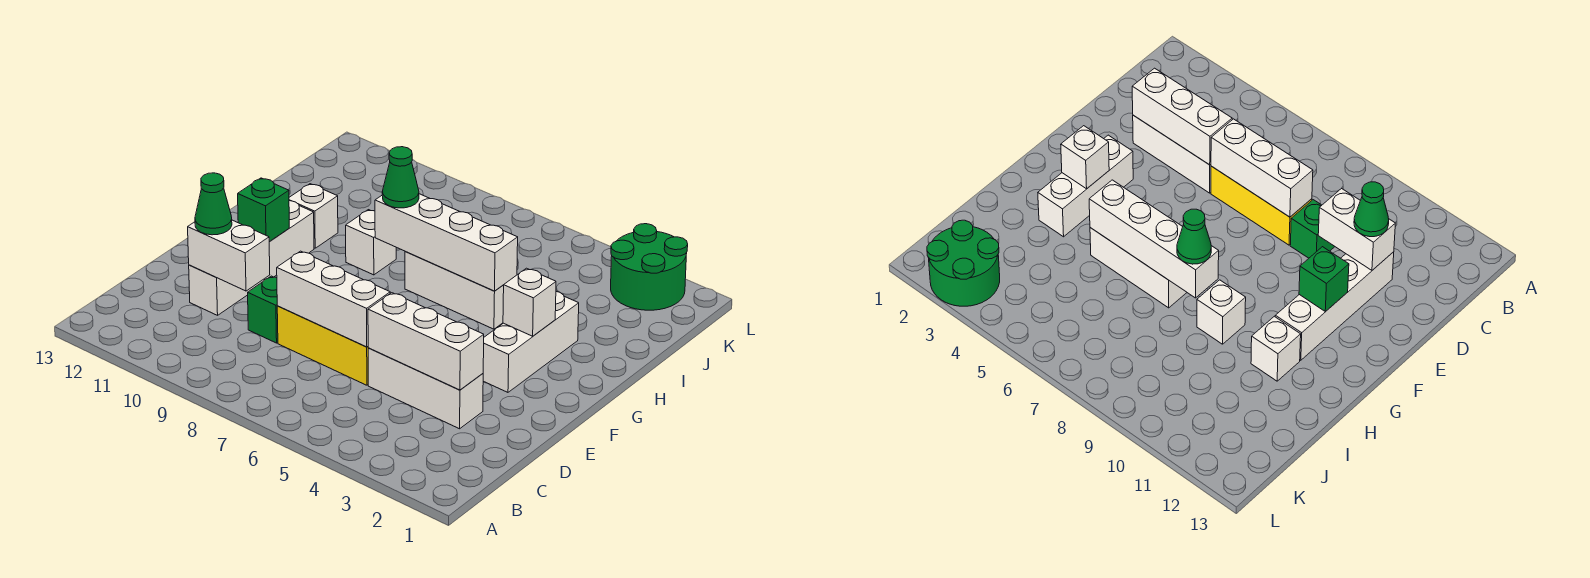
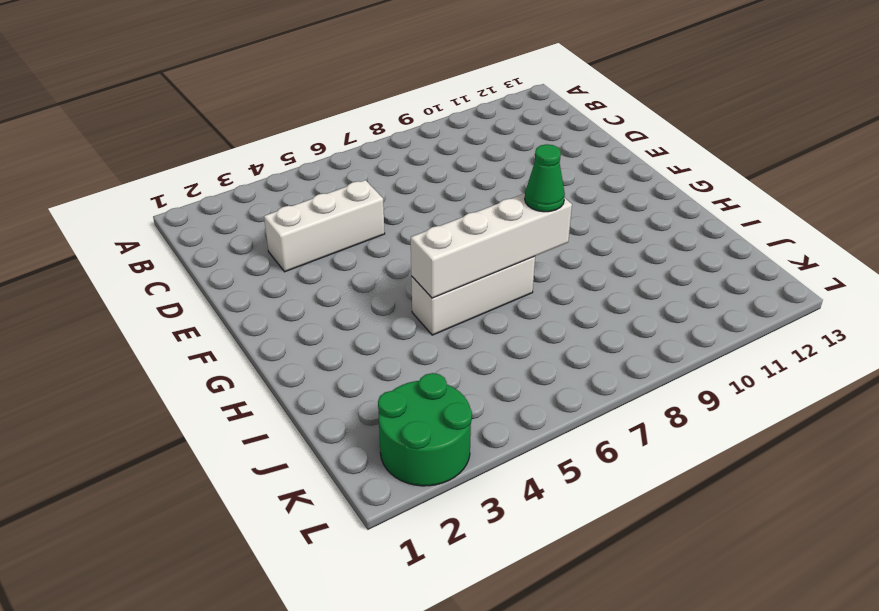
none -> yellow brick D6:D8 level 1
none -> green brick D9 level 1
none -> white brick D11:G11 level 1

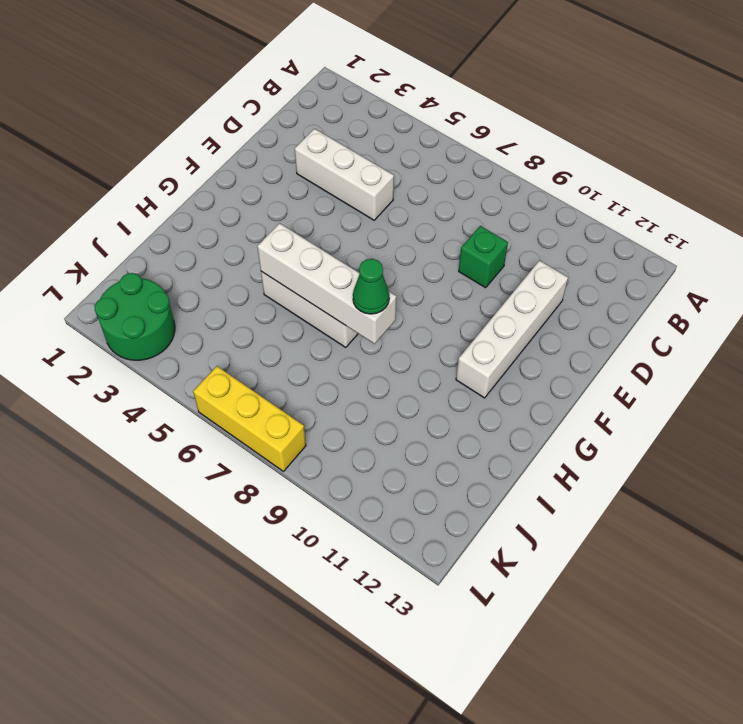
yellow brick L6:L8 level 1 -> yellow brick D6:D8 level 1
none -> white brick F3:H3 level 1
none -> white brick H9 level 1
none -> white brick H11 level 1

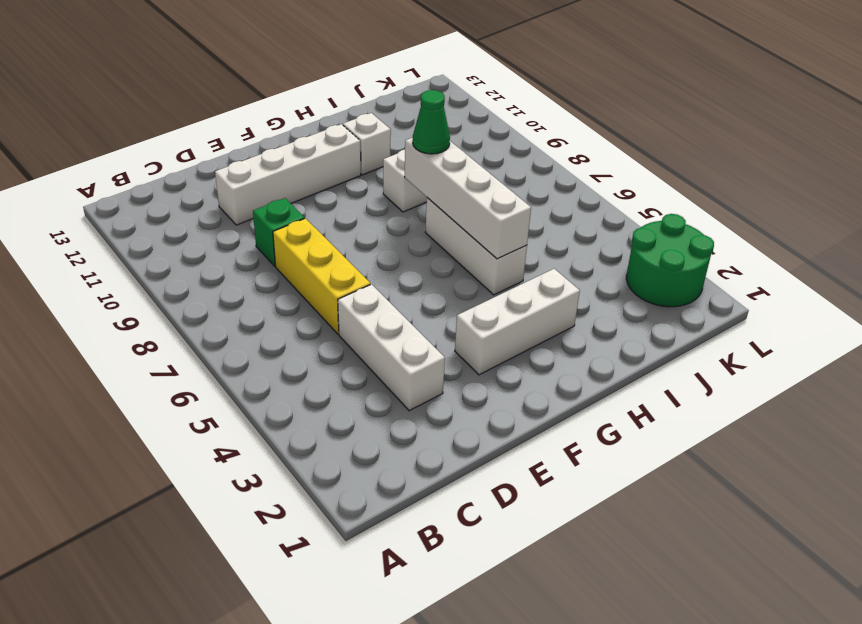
none -> white brick D3:D5 level 2
none -> white brick D6:D8 level 2
none -> white brick D10:D11 level 2

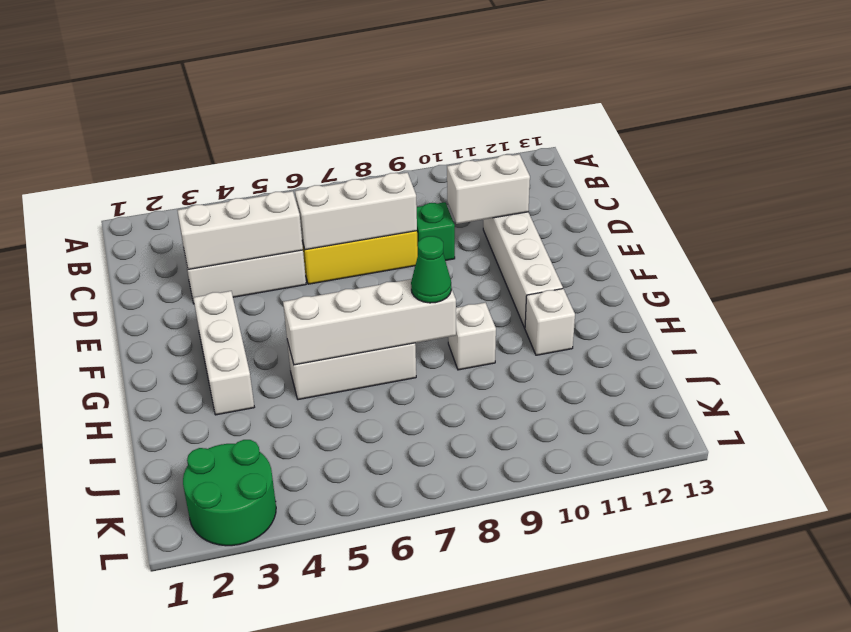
none -> green brick F11 level 2
none -> white brick G3 level 2
none -> green cone D11 level 3

